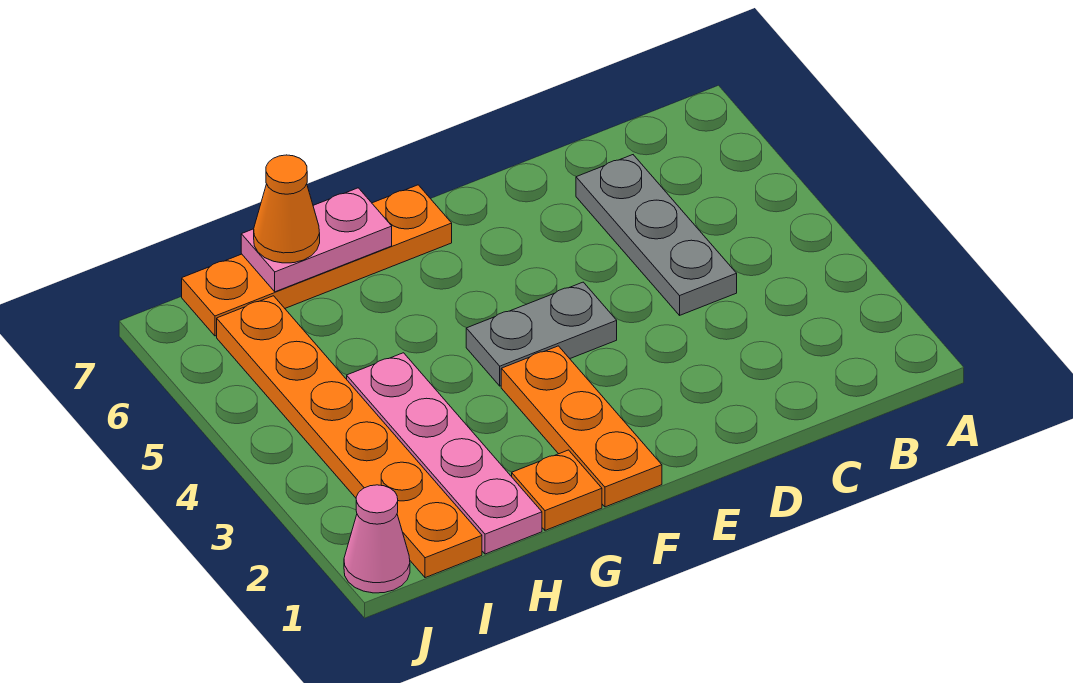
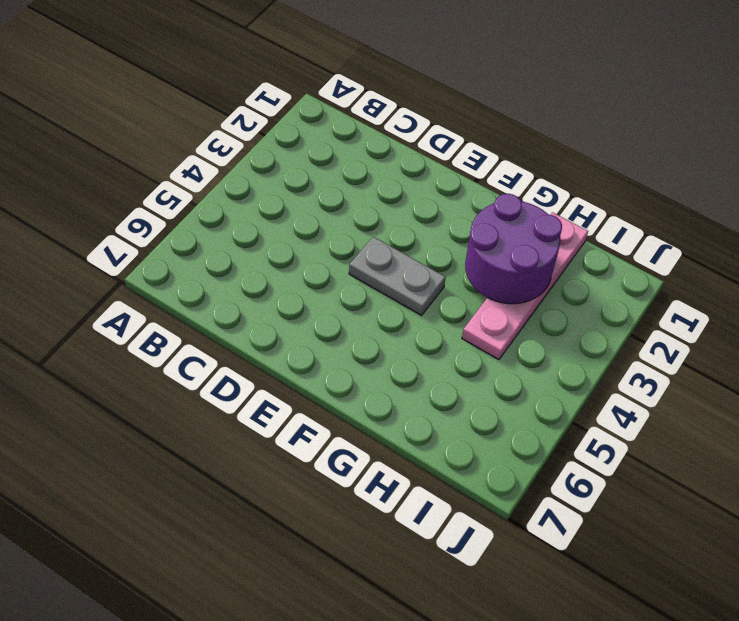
purple round brick G2:H3 level 2 -> none
none -> grey plate C4:C6 level 1
none -> orange plate F1:F3 level 1

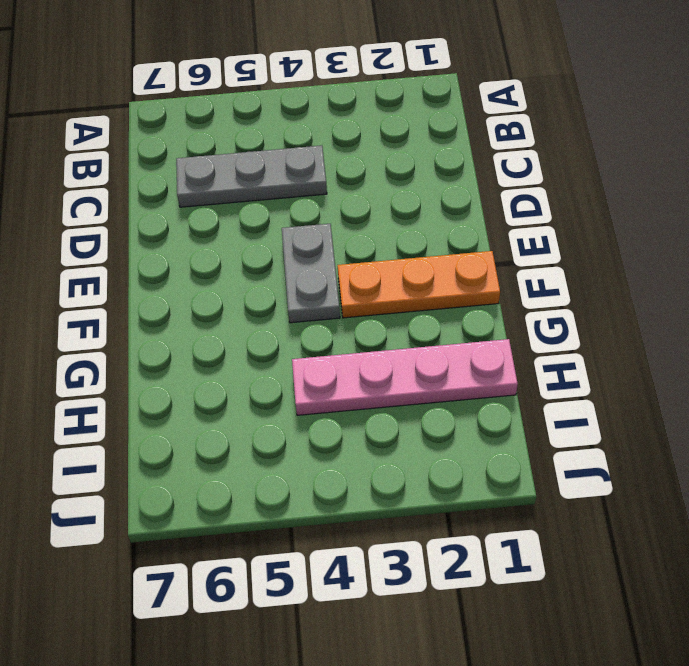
none -> orange plate F7:I7 level 1
none -> orange plate G1 level 1

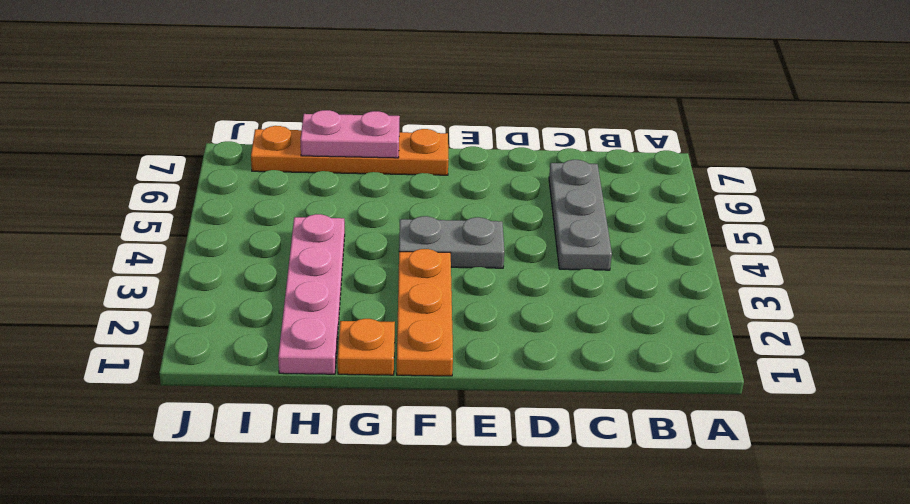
none -> orange plate I1:I6 level 1
none -> pink cone J1 level 1

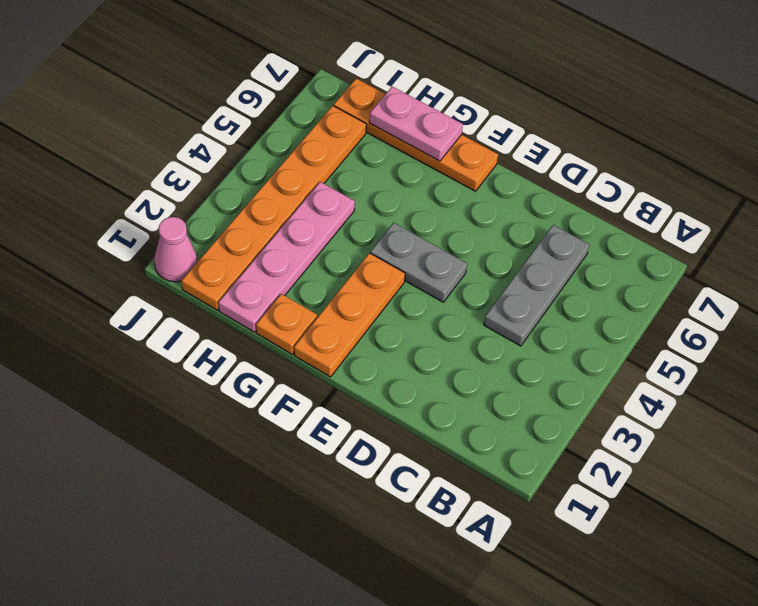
none -> orange cone H7 level 3

